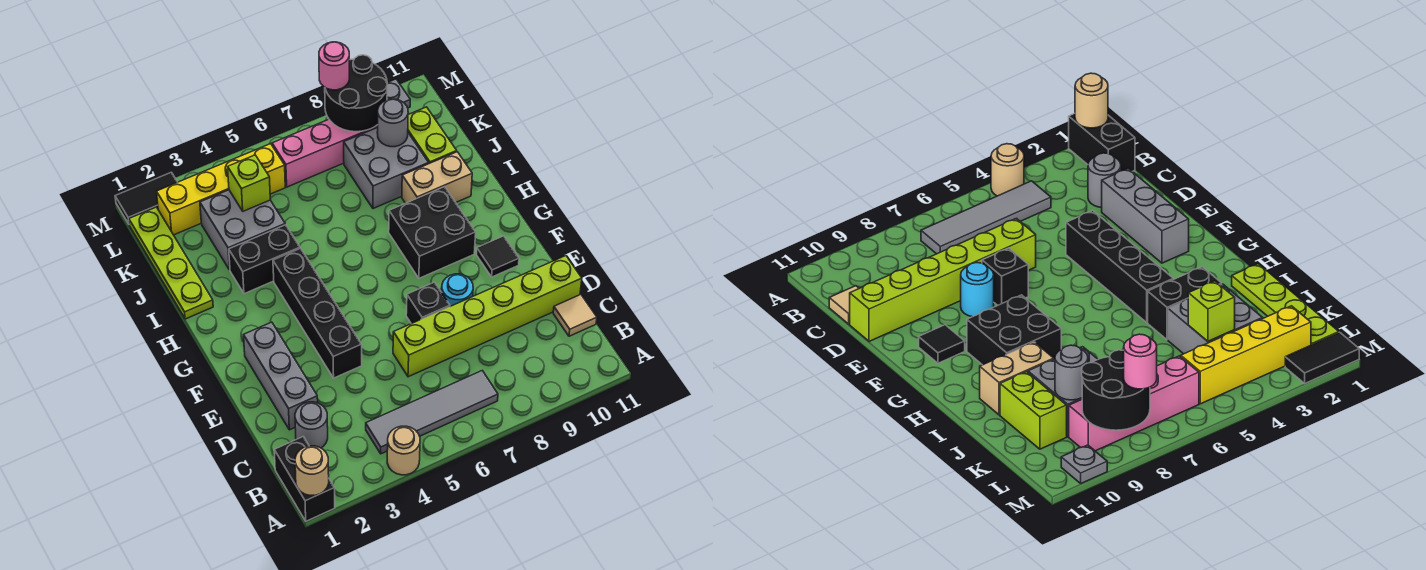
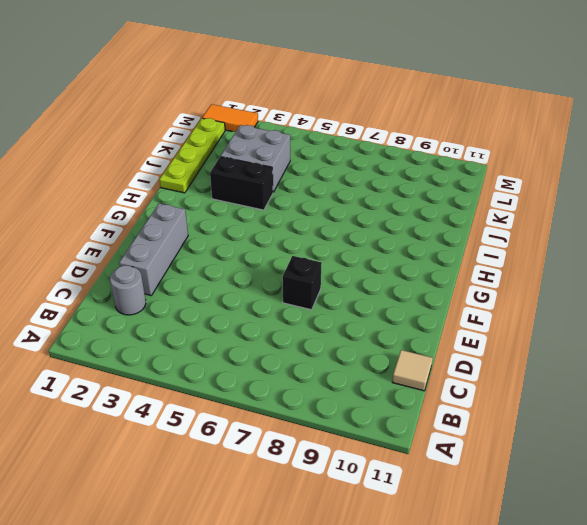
orange tile M1:M2 level 1 -> black tile M1:M2 level 1
none -> black brick A1:B1 level 1
none -> tan round brick A4 level 1
none -> grey tile B4:B7 level 1

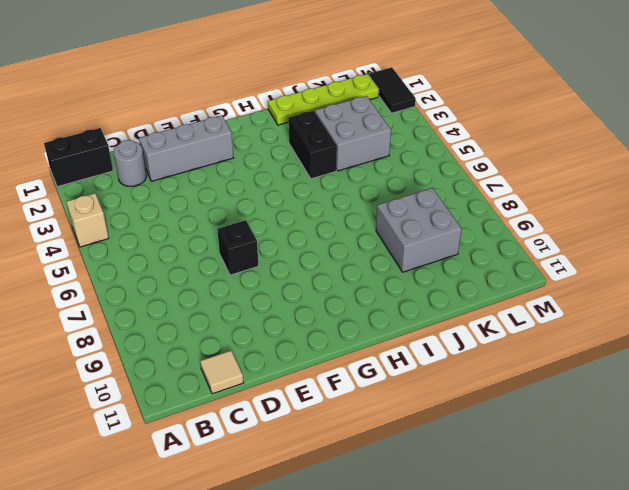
tan brick A4 level 1 -> tan round brick A4 level 1
none -> grey tile B4:B7 level 1
none -> lime brick D6:D11 level 1
none -> black brick E4:H4 level 1

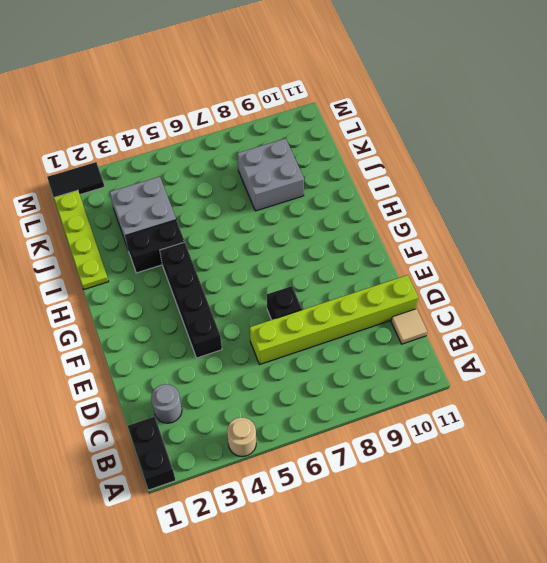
none -> grey tile B4:B7 level 1
none -> grey brick D2:F2 level 1
none -> cyan round brick E8 level 1

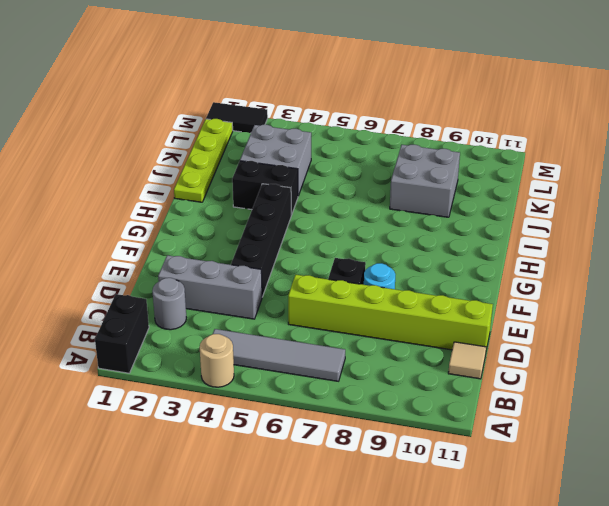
grey brick D2:D4 level 1 -> grey brick D2:F2 level 1
none -> black tile F10 level 1
none -> black brick G8:H9 level 1
none -> tan brick I9:I10 level 1

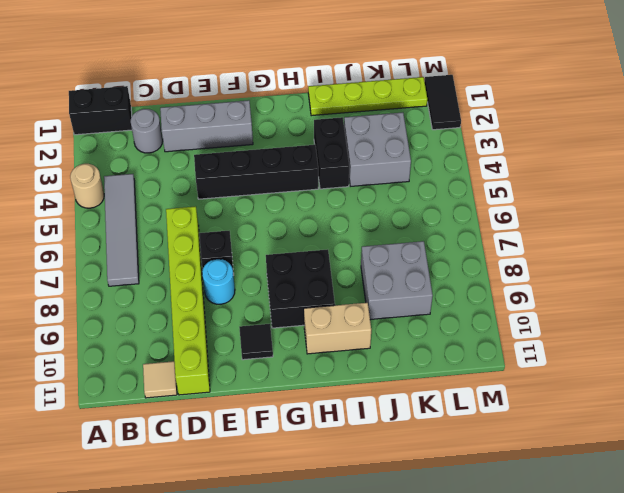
tan brick H10:I10 level 1 -> tan brick I9:I10 level 1
none -> lime brick J10:K10 level 1
none -> yellow brick L2:L5 level 1
none -> pink brick L6:L9 level 1

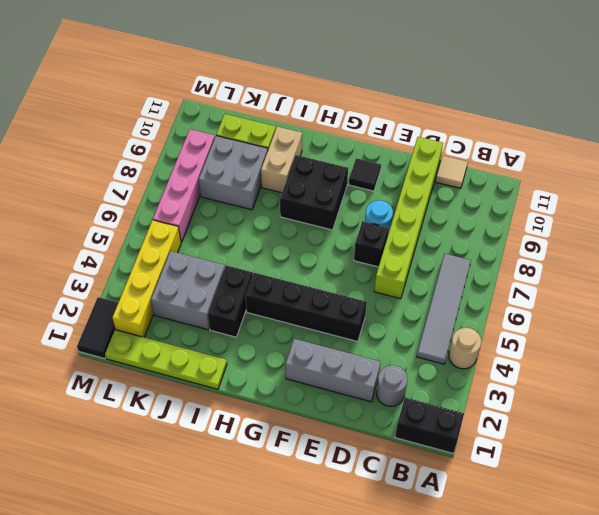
none -> grey plate M10 level 1
none -> tan round brick A1 level 2
none -> lime brick K4 level 2

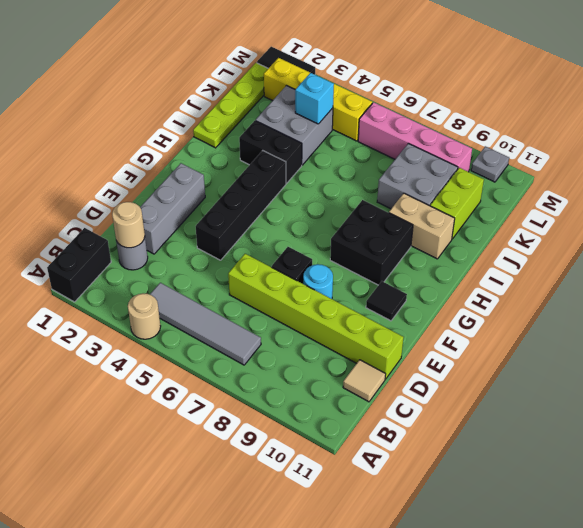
tan round brick C2 level 2 -> tan round brick A1 level 2
cyan brick K4 level 2 -> lime brick K4 level 2
none -> grey round brick K9 level 2
none -> black round brick L8:M9 level 2
none -> pink round brick M8 level 3

